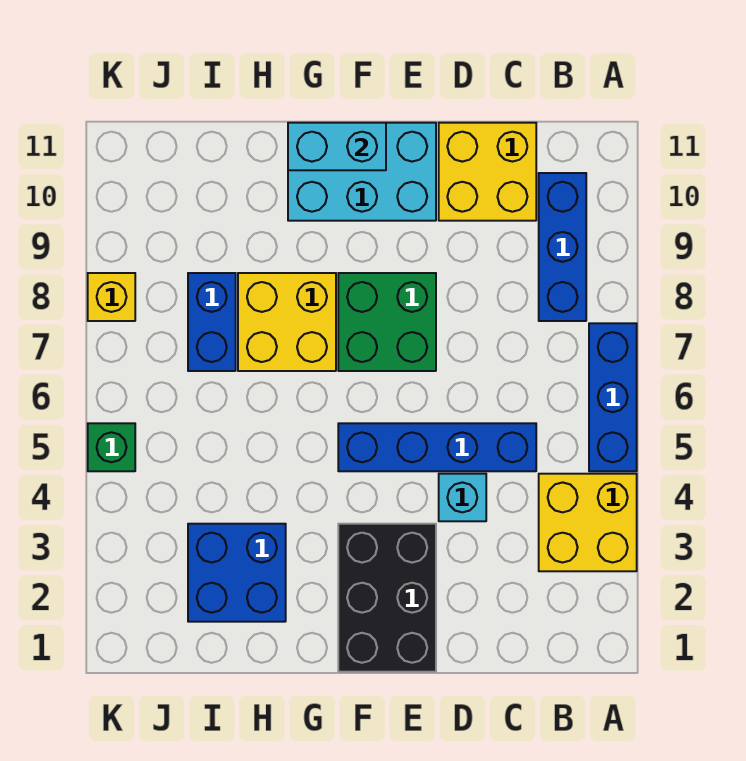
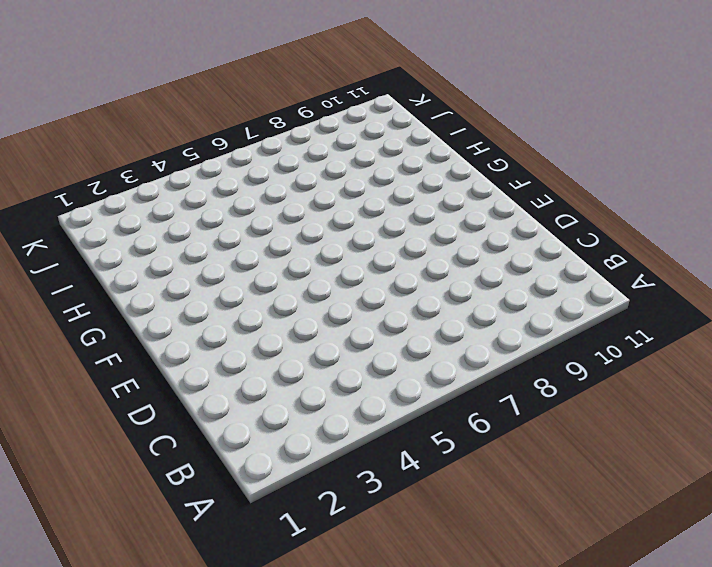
none -> yellow brick A3:B4 level 1
none -> blue brick A5:A7 level 1
none -> blue brick B8:B10 level 1

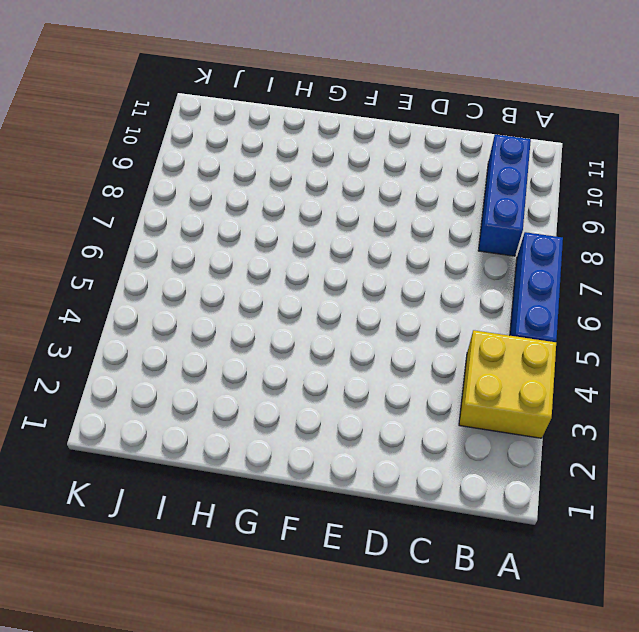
none -> blue brick C5:F5 level 1
none -> yellow brick C10:D11 level 1
none -> cyan brick D4 level 1

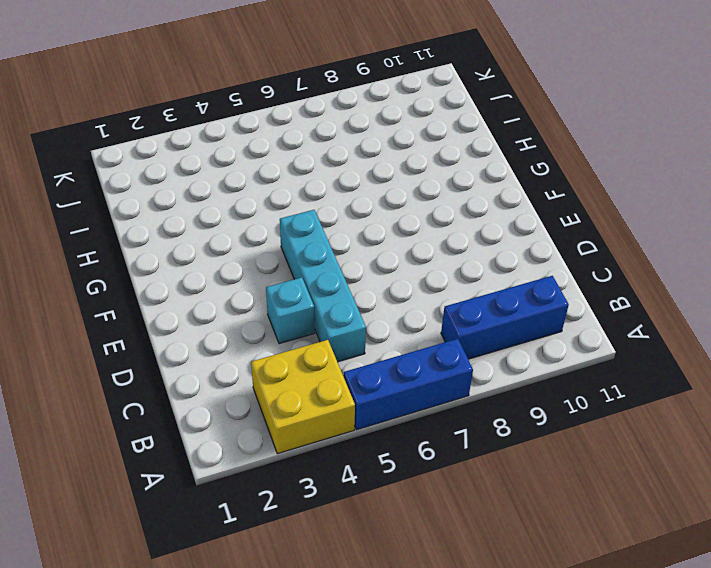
cyan brick C5:F5 level 1 -> blue brick C5:F5 level 1
none -> yellow brick C10:D11 level 1
none -> black brick E1:F3 level 1
none -> green brick E7:F8 level 1

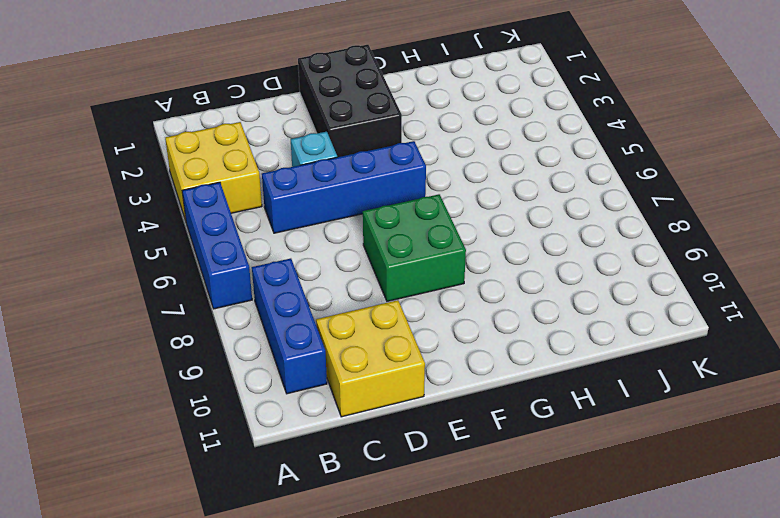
none -> cyan brick E10:G11 level 1
none -> yellow brick G7:H8 level 1
none -> blue brick H2:I3 level 1

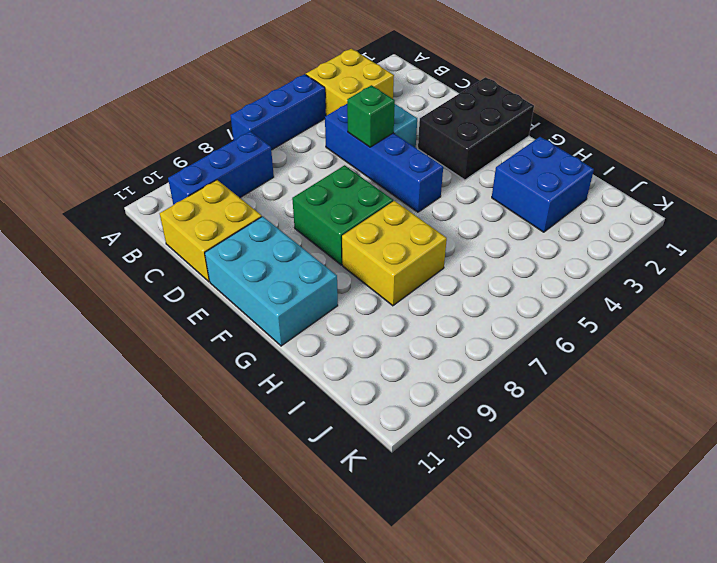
green brick D5 level 2 -> green brick K5 level 1
none -> blue brick I7:I8 level 1
none -> yellow brick K8 level 1
none -> cyan brick F11:G11 level 2

